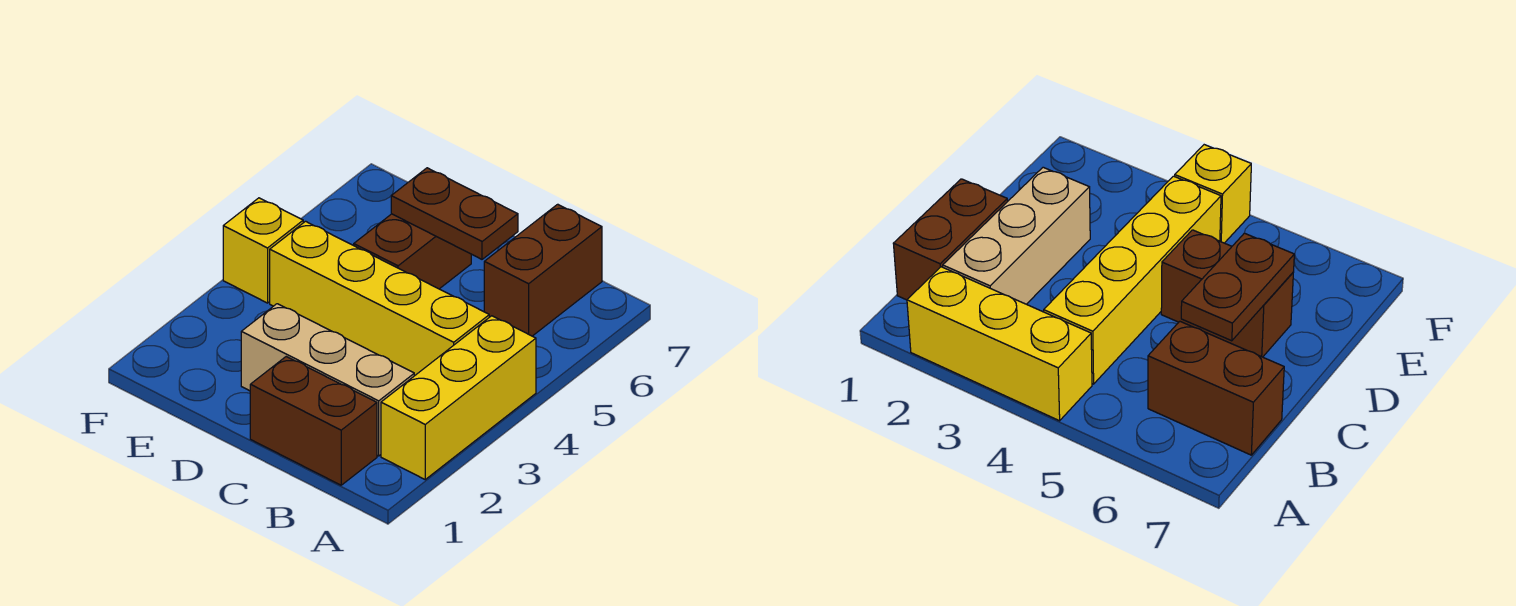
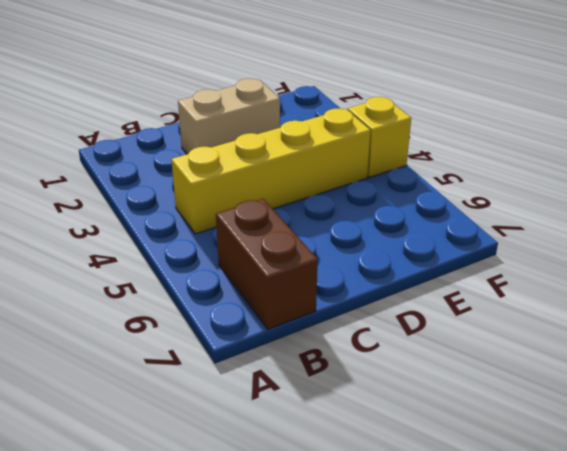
tan brick C2:D2 level 1 -> tan brick B2:D2 level 1
none -> yellow brick A2:A4 level 1
none -> brown brick B1:C1 level 1

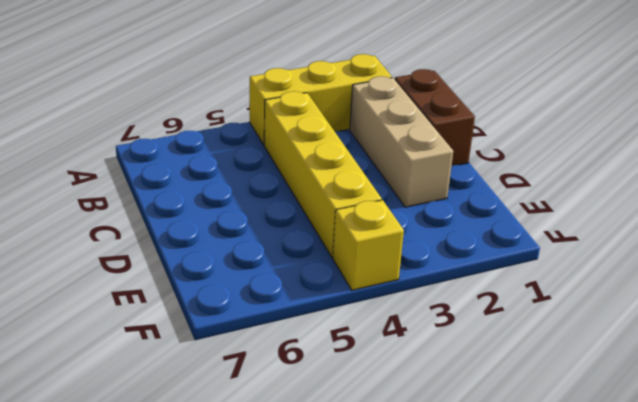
none -> brown brick B6:B7 level 1
none -> brown brick D5:D6 level 1

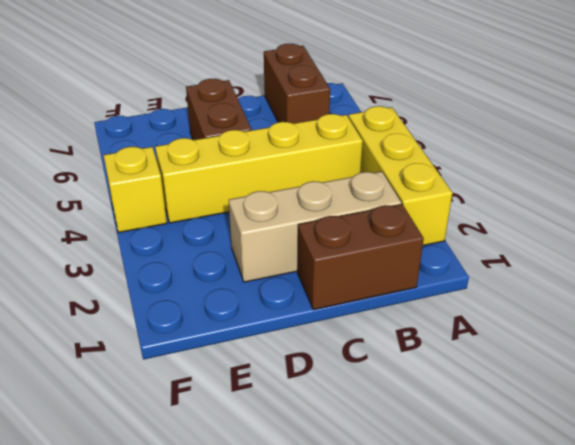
none -> brown plate C6:D6 level 2

